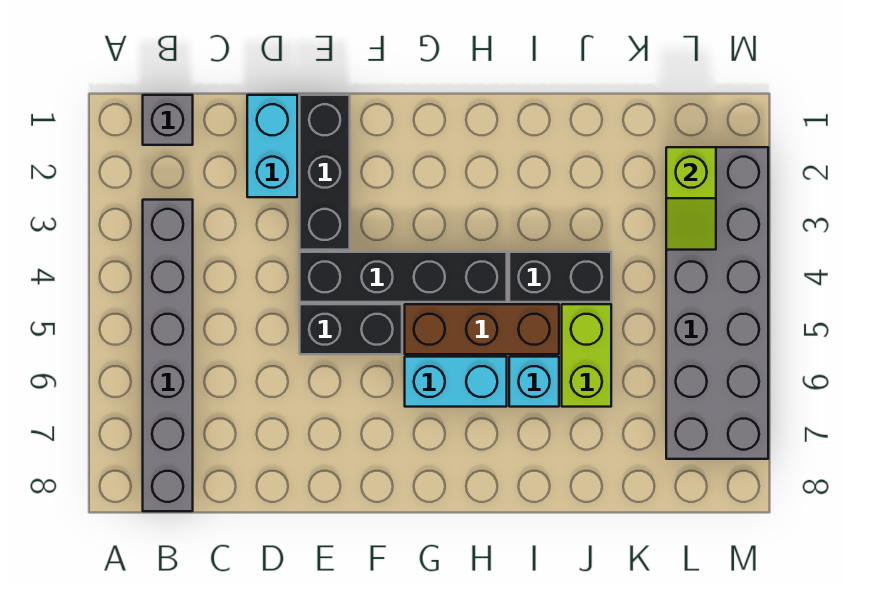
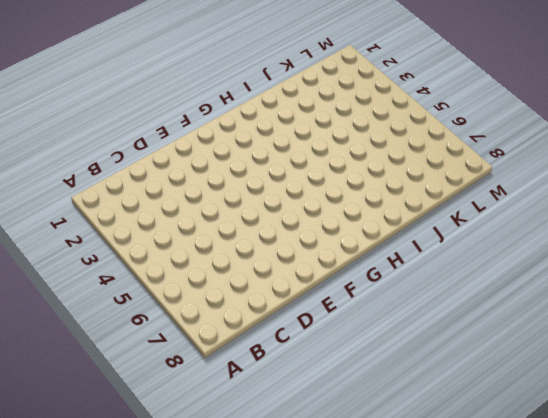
none -> grey brick B1 level 1
none -> grey brick B3:B8 level 1
none -> cyan brick D1:D2 level 1

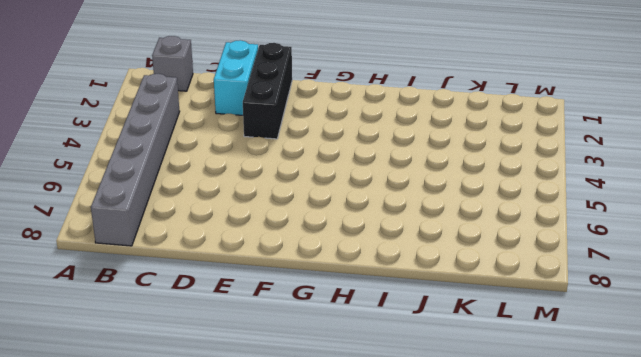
none -> black brick E4:H4 level 1
none -> black brick E5:F5 level 1
none -> brown brick G5:I5 level 1

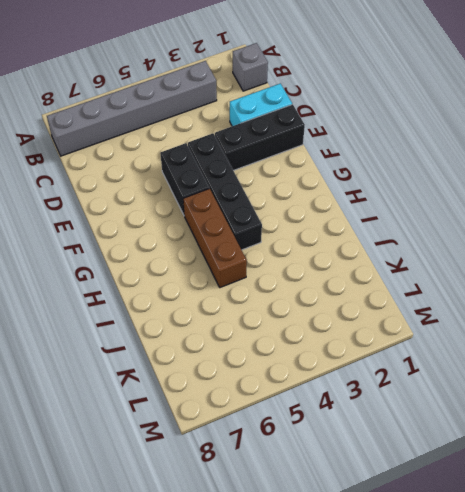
none -> cyan brick G6:H6 level 1
none -> black brick I4:J4 level 1
none -> cyan brick I6 level 1

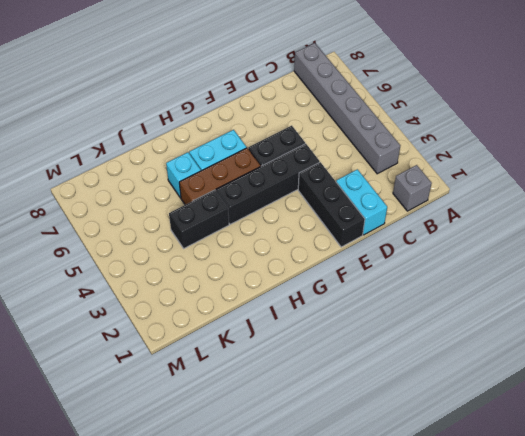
none -> lime brick J5:J6 level 1
none -> grey brick L2:M7 level 1
none -> lime slope L2:L3 level 2 top 2

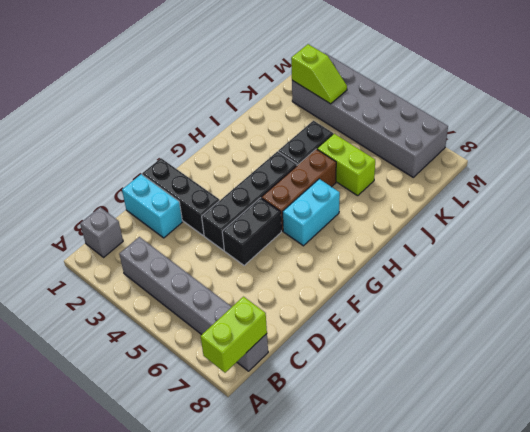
lime brick A8:B8 level 2 -> none
none -> cyan brick I6 level 1

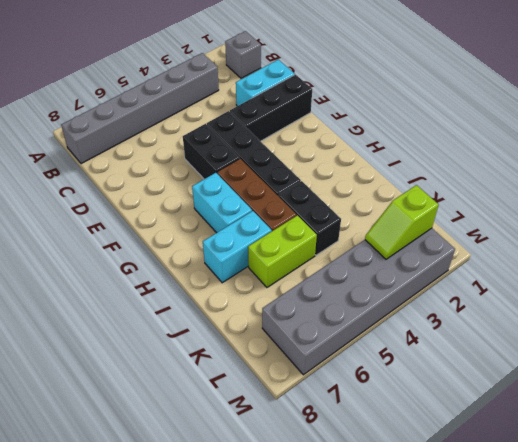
cyan brick I6:I7 level 1 -> cyan brick I6 level 1

